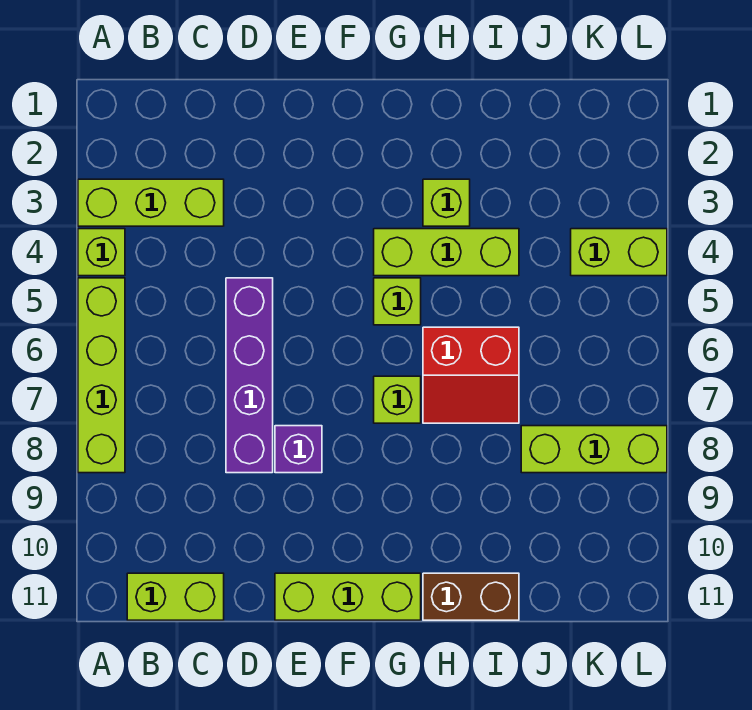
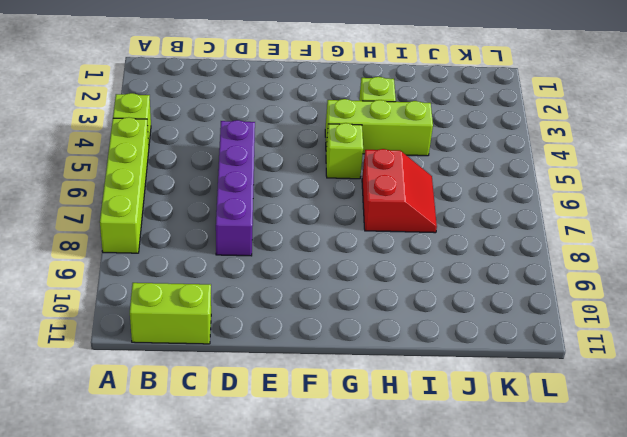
red slope H6:I7 level 1 top H -> red slope H6:I7 level 1 top 6
none -> lime brick A3:C3 level 1
none -> purple brick E8 level 1
none -> lime brick E11:G11 level 1

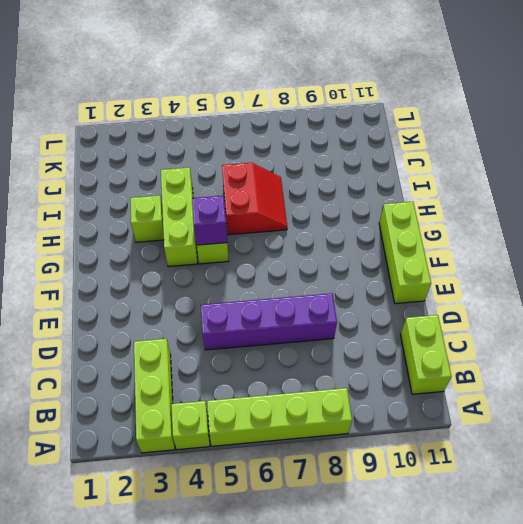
purple brick G5 level 2 -> purple brick E8 level 1
none -> lime brick G7 level 1
none -> brown brick H11:I11 level 1
none -> lime brick J8:L8 level 1

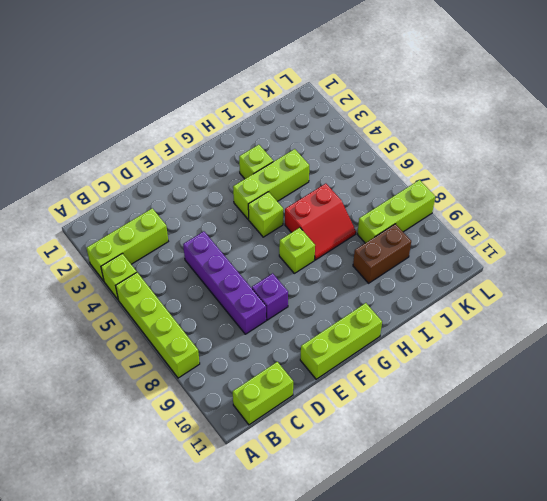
brown brick I9:J9 level 1 -> brown brick H11:I11 level 1
none -> lime brick K4:L4 level 1

